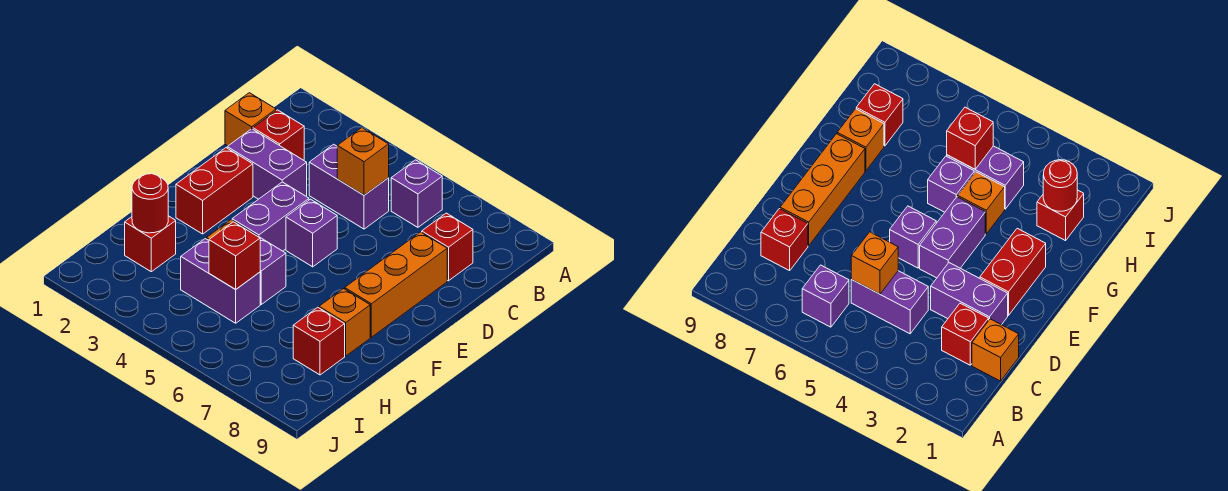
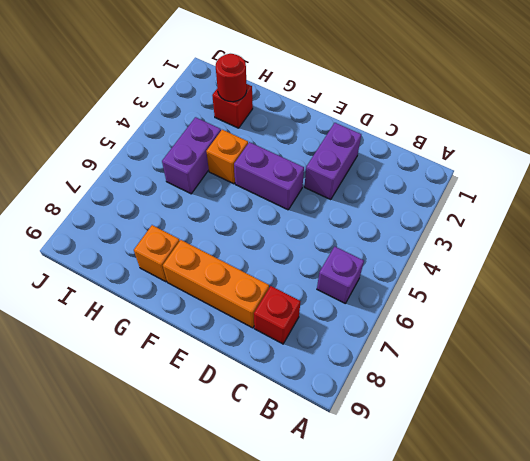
none -> orange brick C1 level 1
none -> red brick C2 level 1
none -> purple brick C4:C5 level 1

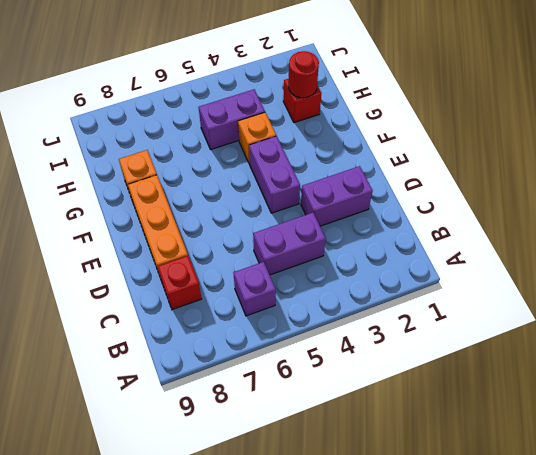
none -> orange brick C1 level 1
none -> red brick C2 level 1
none -> red brick E2:F2 level 1

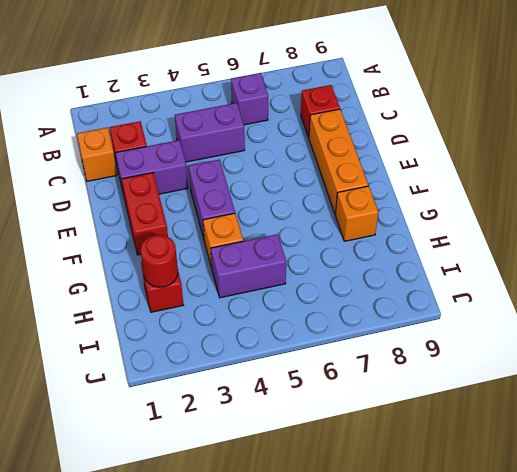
none -> purple brick E5 level 1
none -> purple brick G5 level 1
none -> red brick H8 level 1

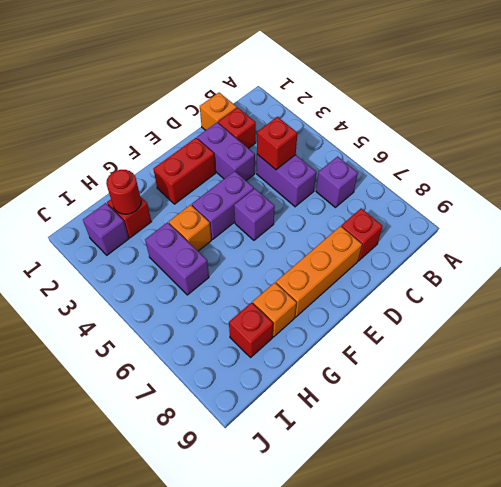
red brick C4 level 2 -> red brick H5 level 2
purple brick I2 level 1 -> purple brick G5 level 1
none -> orange brick C5 level 2

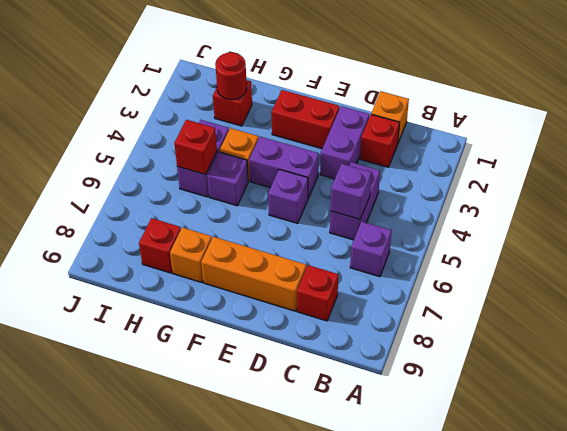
purple brick C5 level 2 -> orange brick C5 level 2

